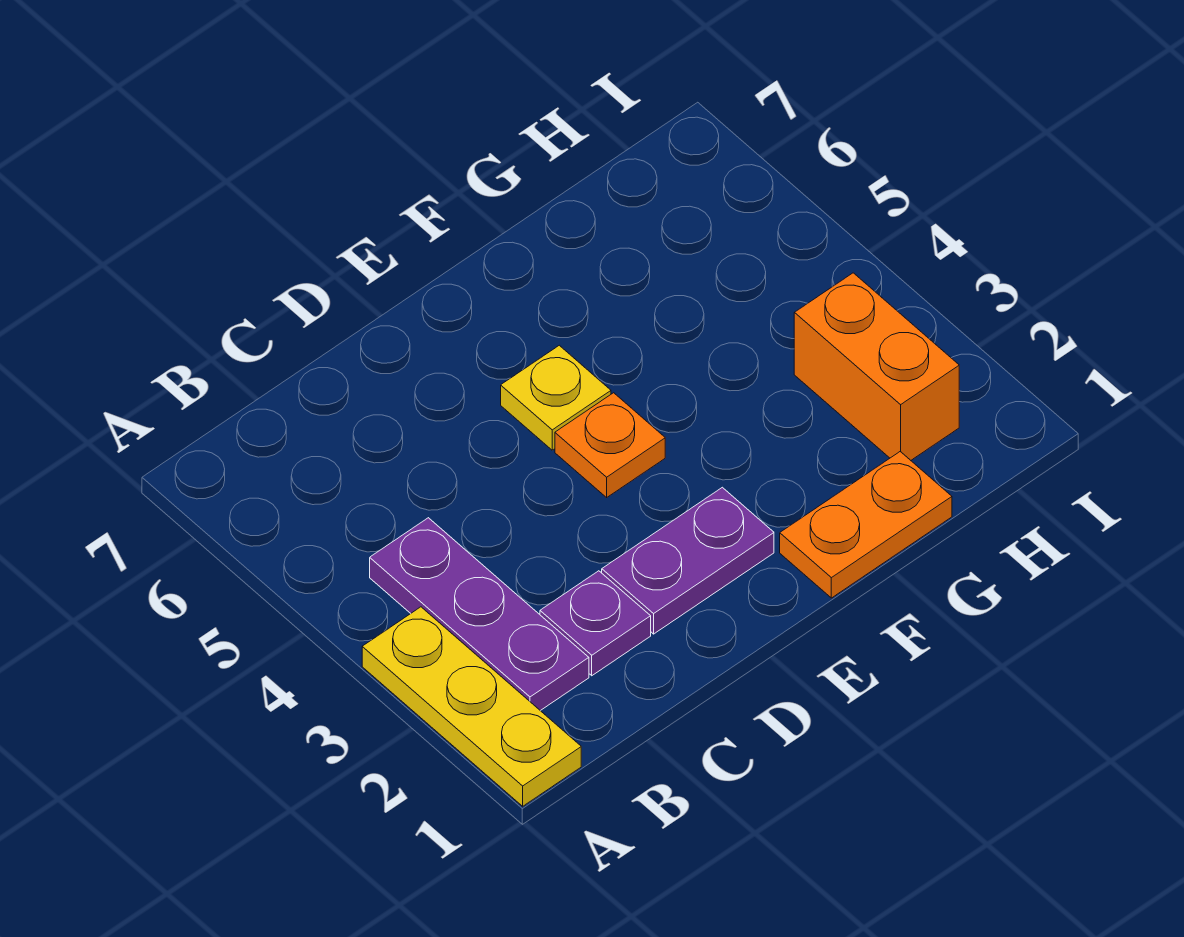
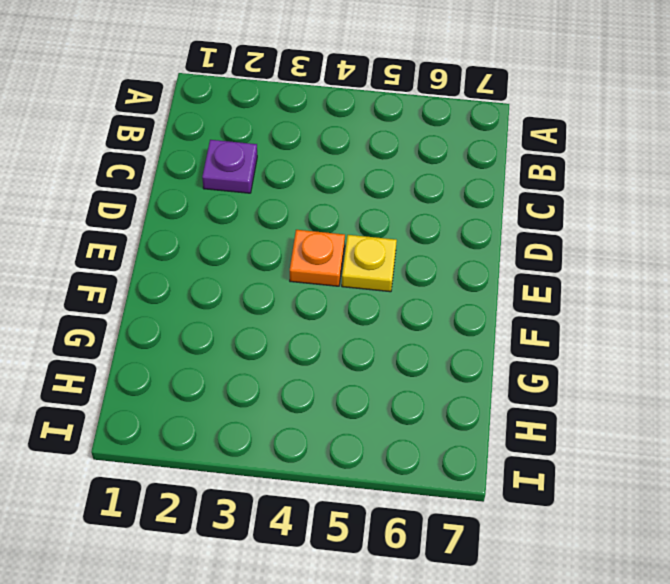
none -> yellow plate A1:A3 level 1
none -> purple plate B2:B4 level 1

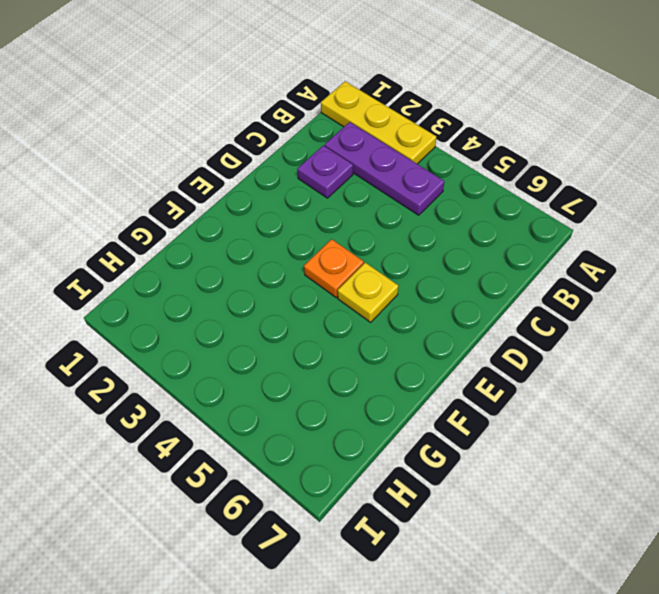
none -> purple plate D2:E2 level 1
none -> orange plate F1:G1 level 1

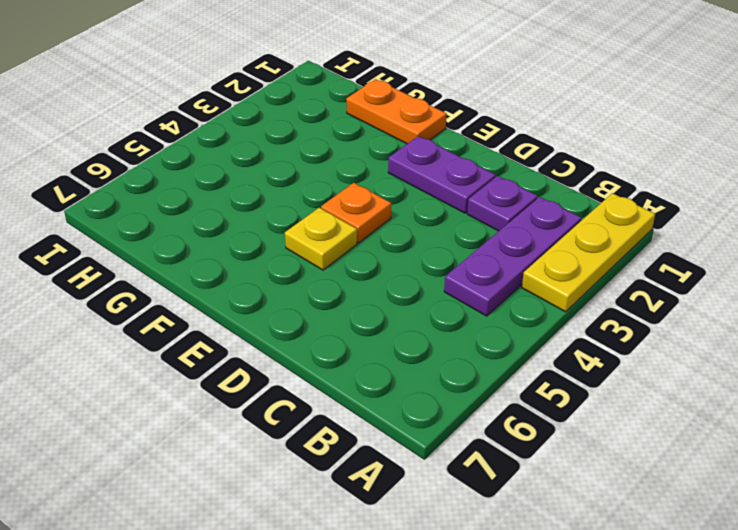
none -> orange brick H2:H3 level 1

